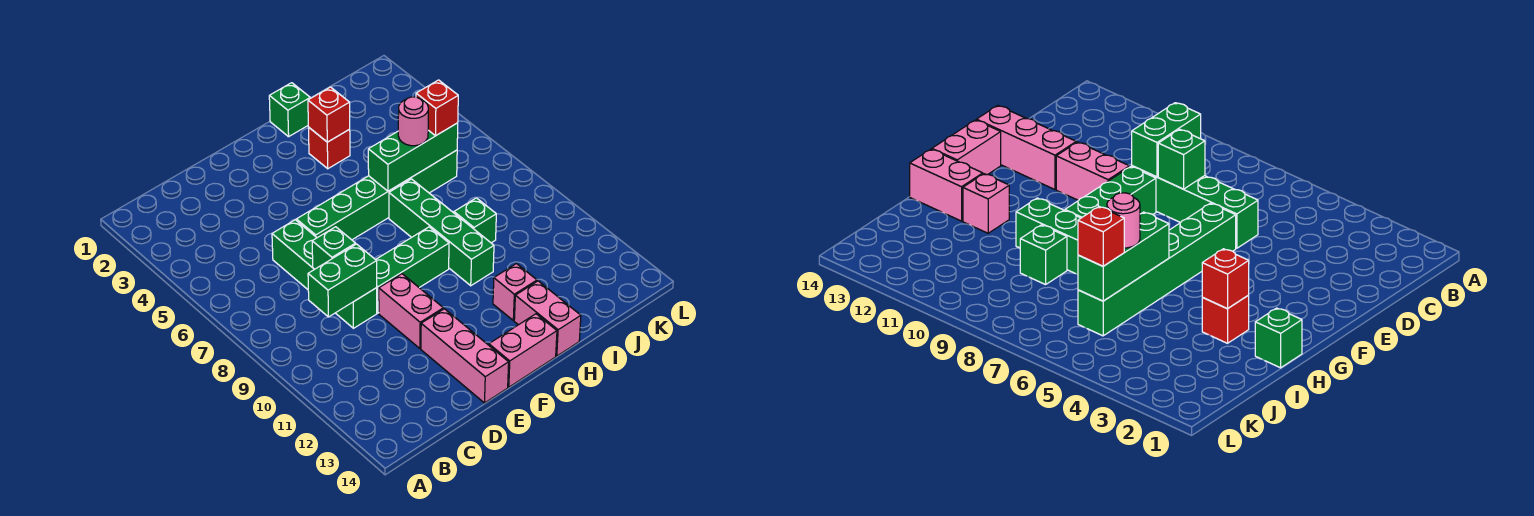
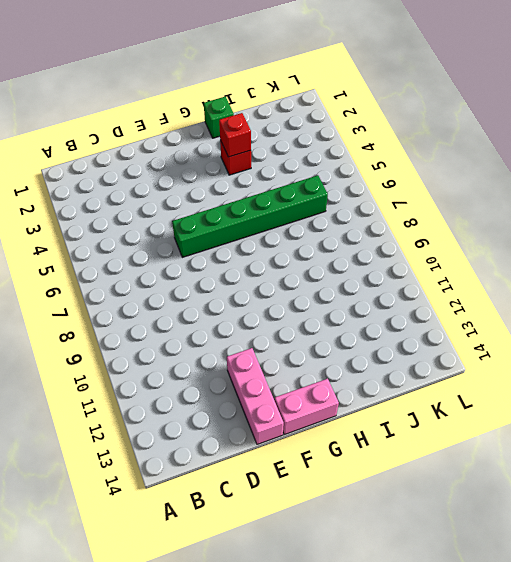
none -> green brick D6:D9 level 1
none -> green brick E9:G9 level 1
none -> pink brick E10:E11 level 1

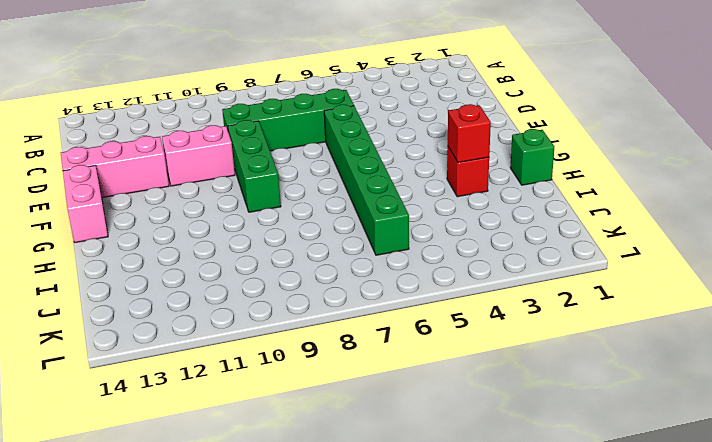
none -> green brick H7:H10 level 1
none -> pink brick H12 level 1
none -> pink brick H13:H14 level 1

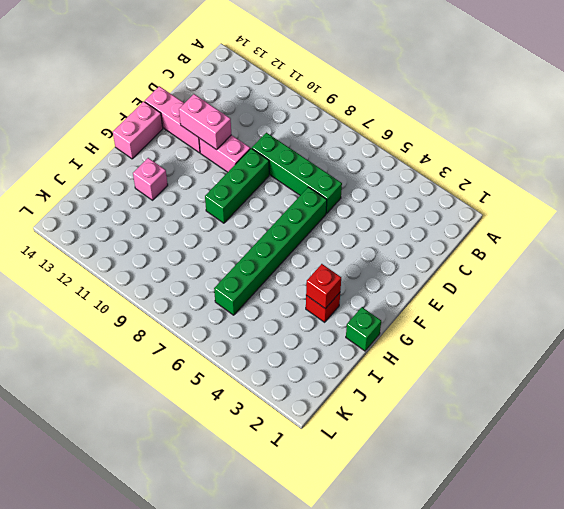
pink brick E11:E12 level 2 -> pink brick H13:H14 level 1
none -> green brick H7:H10 level 1
none -> green brick I9 level 1
none -> green brick C9:D9 level 2

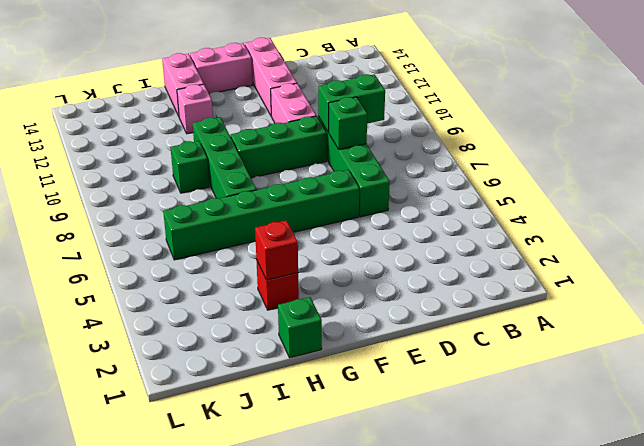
none -> green brick H6:J6 level 2
none -> pink round brick I6 level 3
none -> red brick J6 level 3

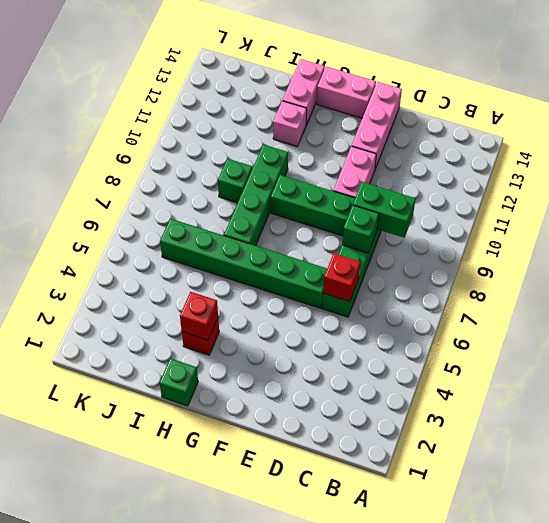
red brick D6 level 2 -> red brick J6 level 3
none -> green brick H6:J6 level 2
none -> pink round brick I6 level 3

